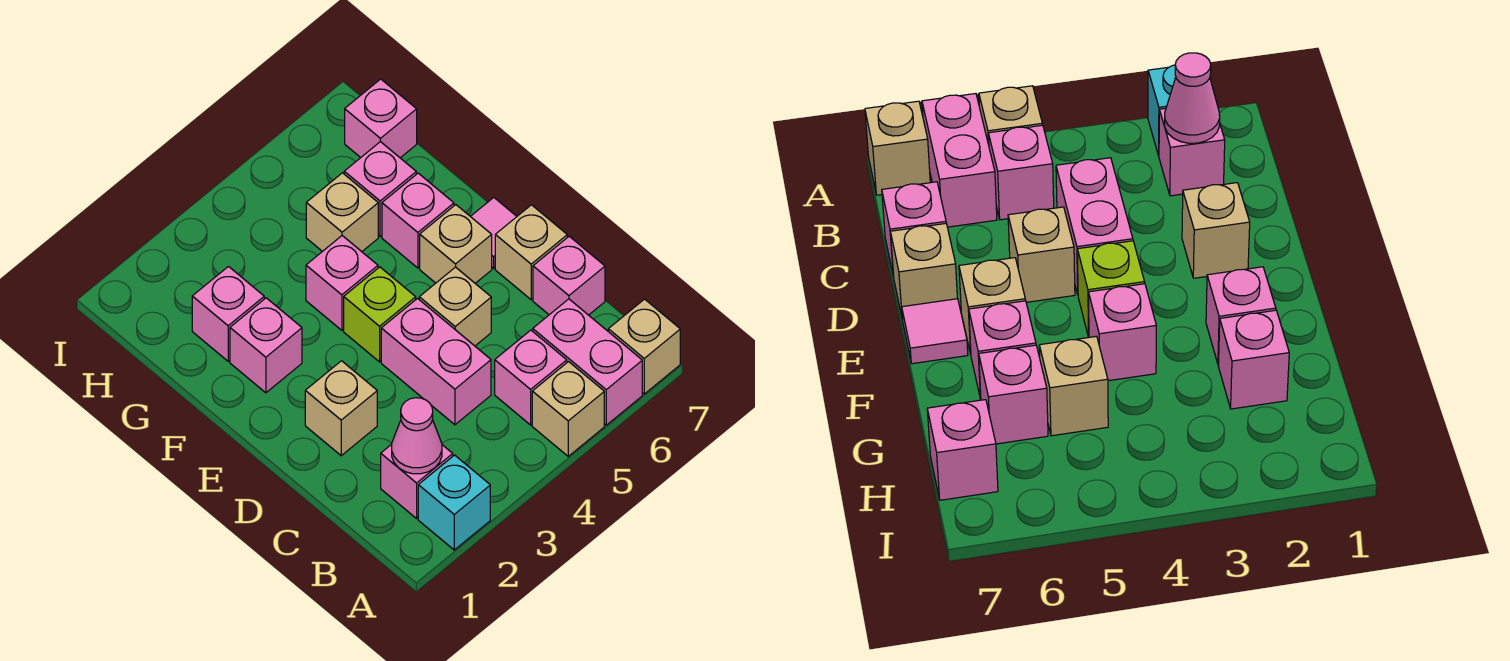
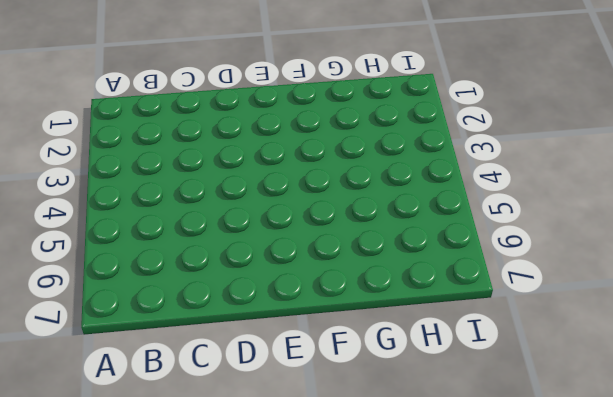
none -> cyan brick A2 level 1
none -> tan brick A5 level 1
none -> pink brick A6:B6 level 1

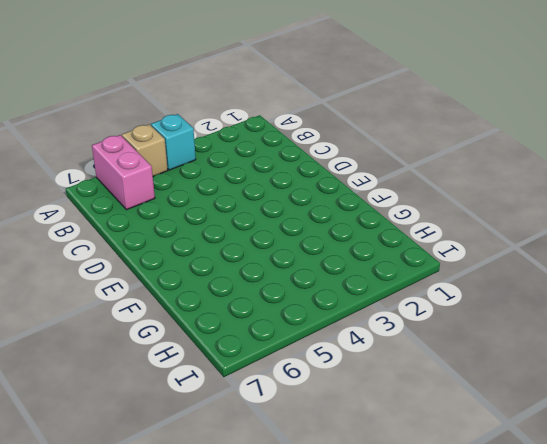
cyan brick A4 level 1 -> cyan brick A2 level 1
none -> tan brick A7 level 1
none -> pink brick B2 level 1
none -> pink brick B5 level 1

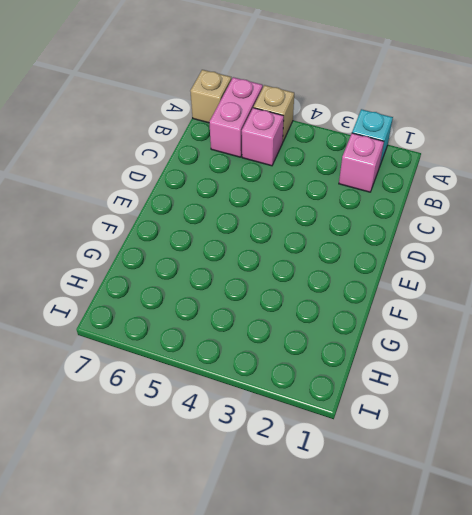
none -> pink brick C4:D4 level 1
none -> pink brick C7 level 1
none -> tan brick D2 level 1

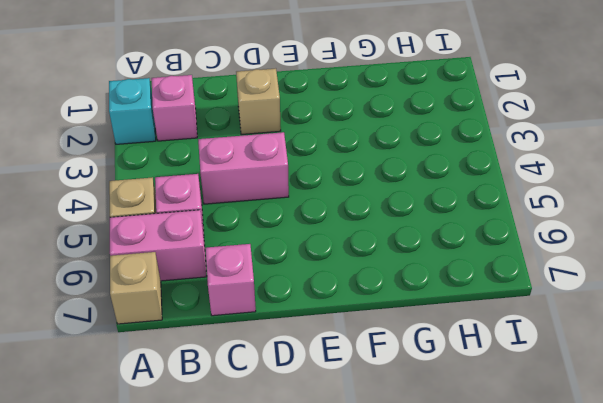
none -> tan brick D5 level 1
none -> tan brick D7 level 1
none -> lime brick E4 level 1

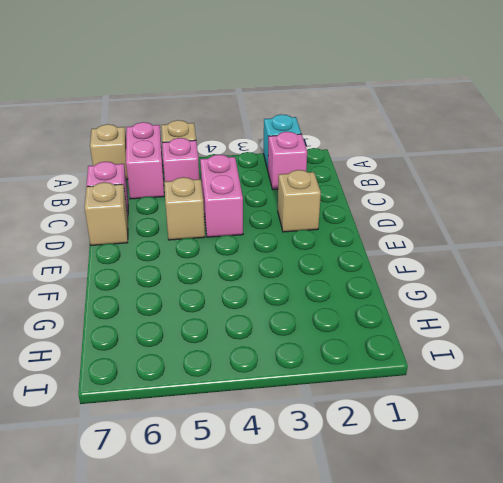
none -> lime brick E4 level 1
none -> tan brick E6 level 1
none -> pink tile E7 level 1

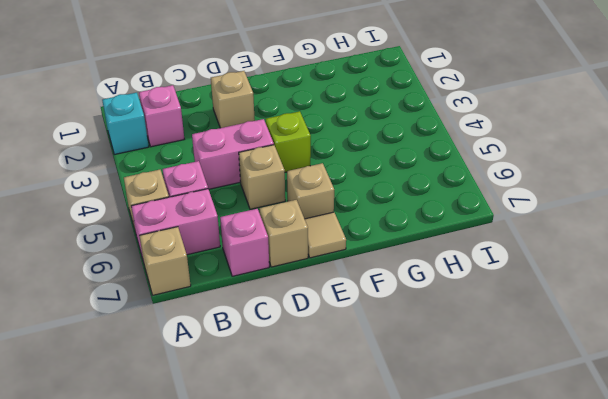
tan tile E7 level 1 -> pink tile E7 level 1
none -> pink brick F2 level 1
none -> pink brick F4 level 1
none -> pink brick F6 level 1

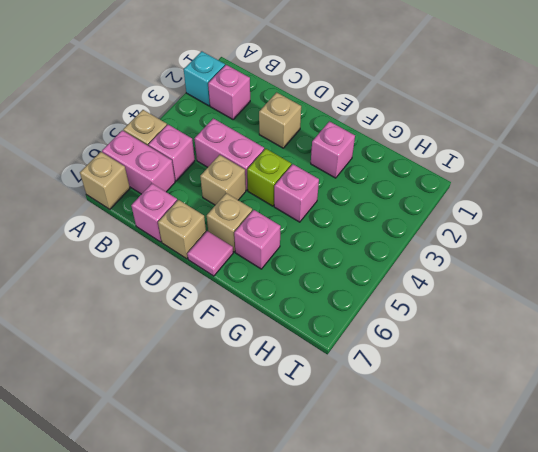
none -> pink brick G2 level 1
none -> tan brick G5 level 1
none -> pink brick G6 level 1

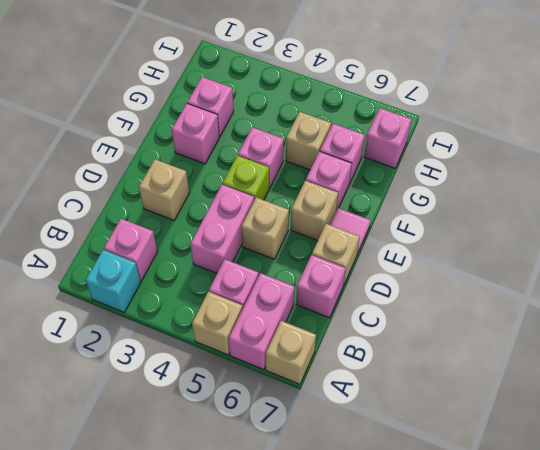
none -> pink cone B2 level 2

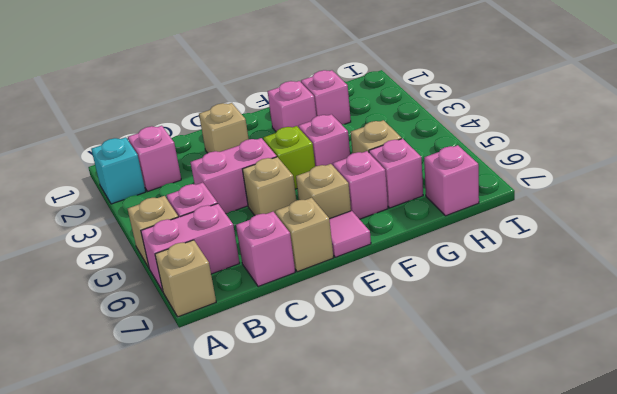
none -> pink cone B2 level 2

